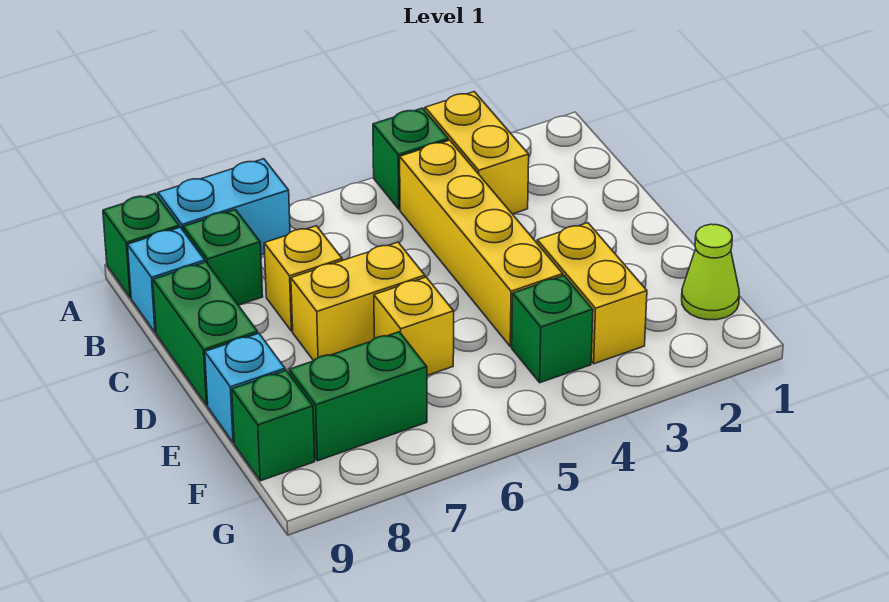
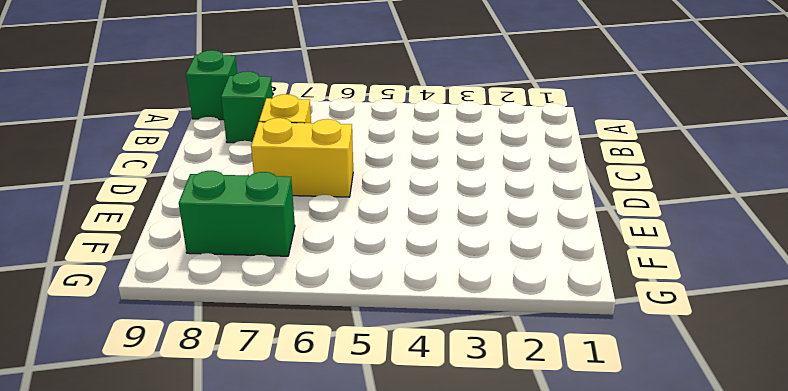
none -> yellow brick A3:B3 level 1
none -> green brick A4 level 1
none -> cyan brick A7:A8 level 1

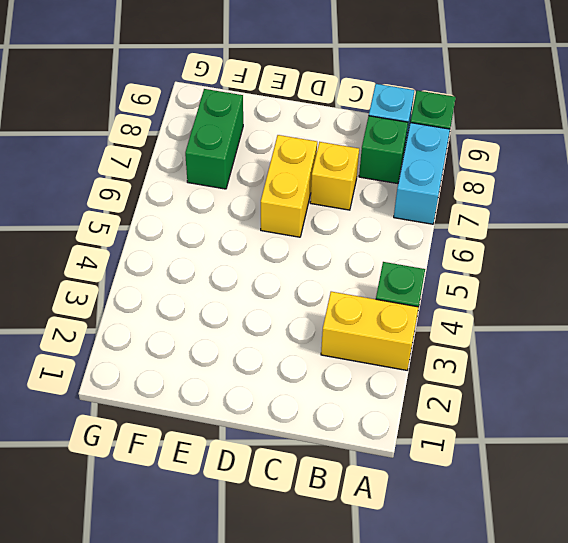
none -> yellow brick B4:E4 level 1
none -> green brick C9:D9 level 1
none -> yellow brick E3:F3 level 1

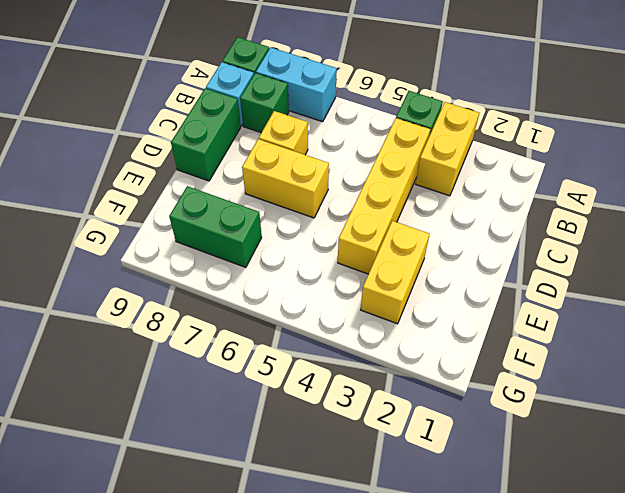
none -> yellow brick E6 level 1
none -> cyan brick E9 level 1
none -> lime cone F1 level 1

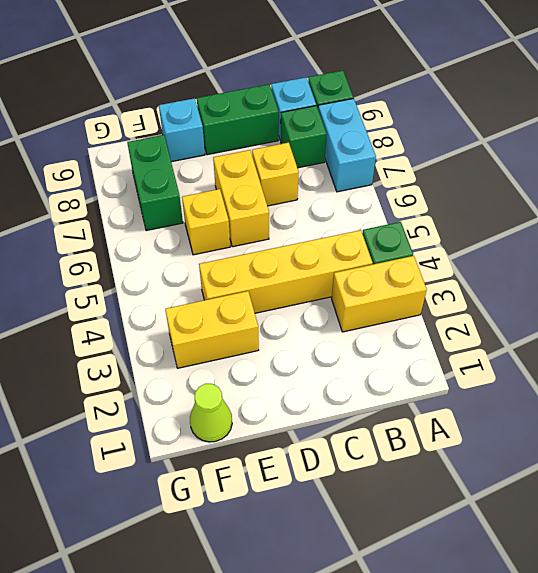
none -> green brick F4 level 1
none -> green brick F9 level 1

